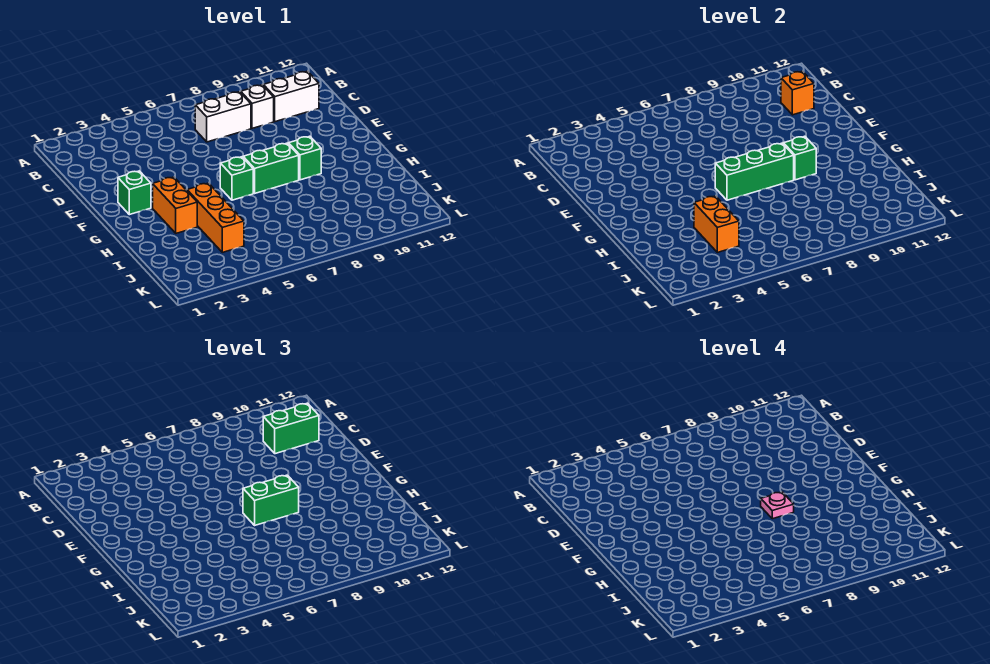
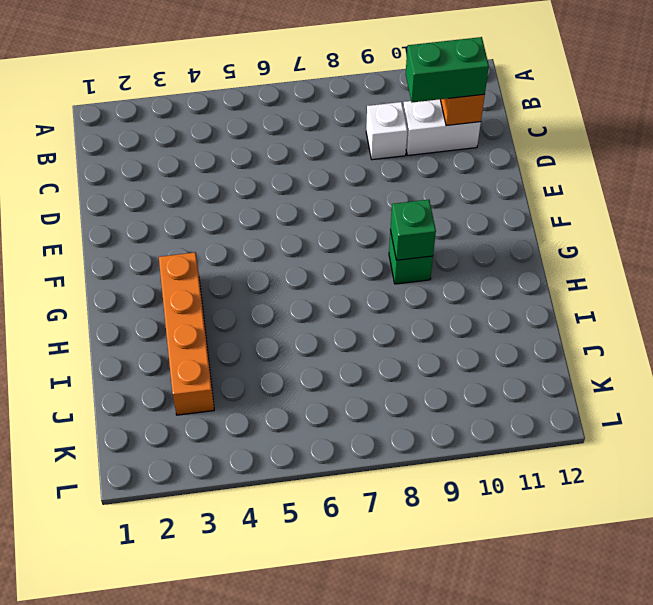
orange brick G3:J3 level 1 -> orange brick G3:H3 level 1
none -> white brick C7:C8 level 1
none -> green brick F2 level 1
none -> green brick G6 level 1

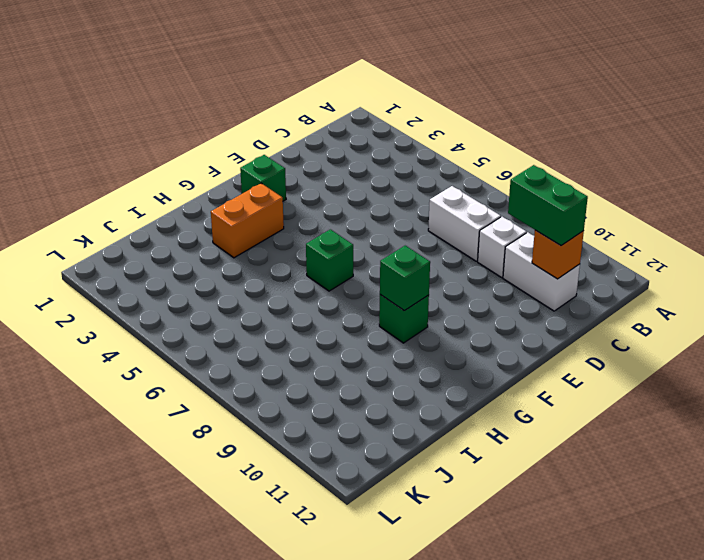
none -> green brick G7:G8 level 1
none -> orange brick H4:J4 level 1
none -> green brick G6:G8 level 2

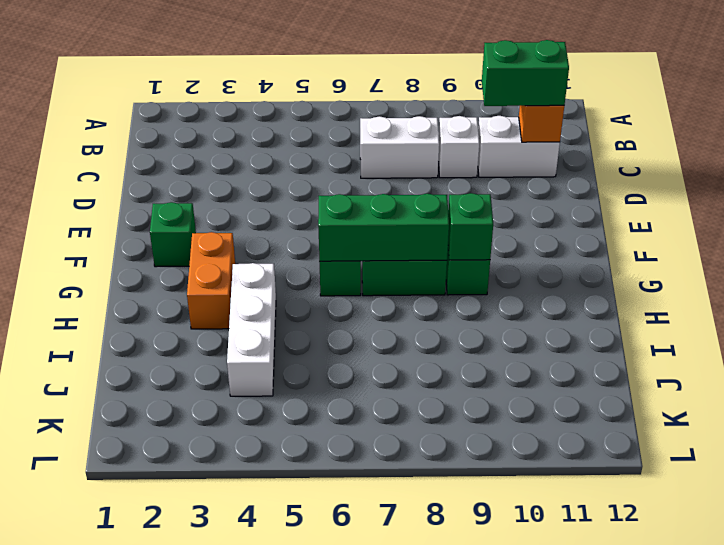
white brick H4:J4 level 1 -> orange brick H4:J4 level 1
none -> orange brick I4:J4 level 2
none -> green brick G7:G8 level 3
none -> pink plate G8 level 4

